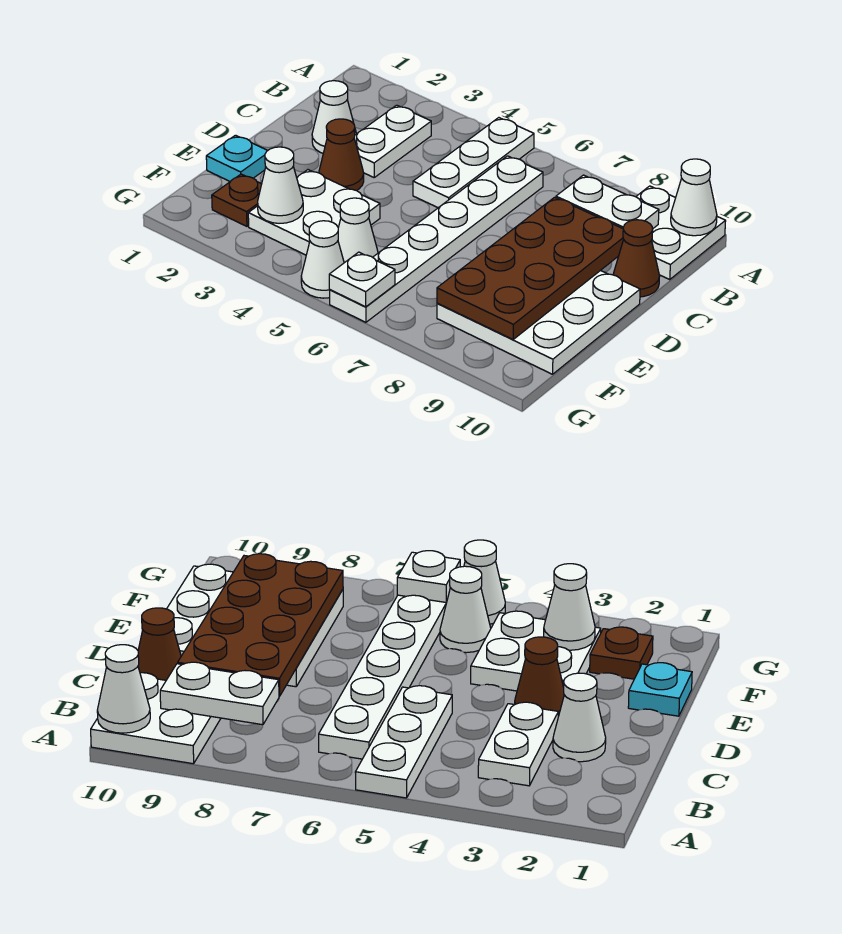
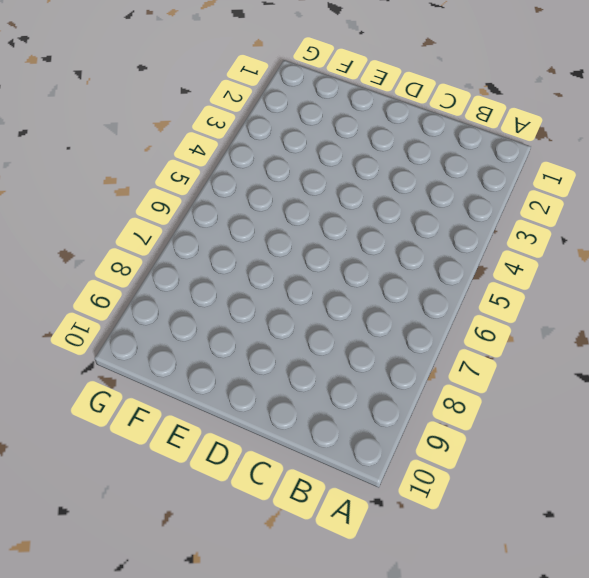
none -> white plate A5:C5 level 1
none -> white plate A9:B10 level 1
none -> white plate B3:C3 level 1

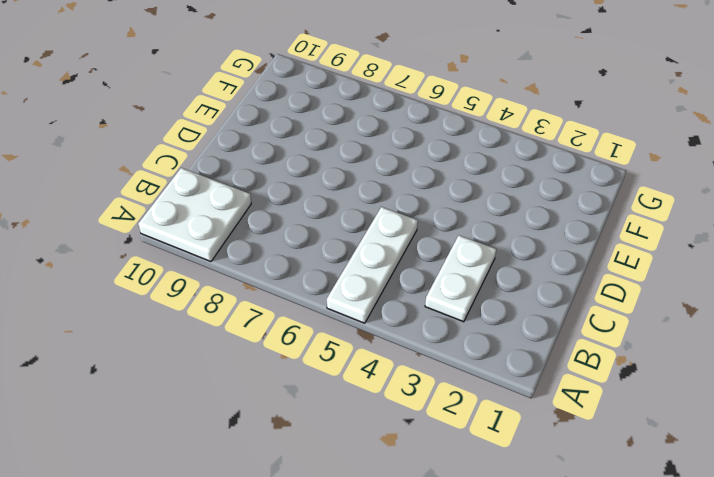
none -> white plate B6:G6 level 1
none -> white cone C2 level 1
none -> brown cone C10 level 1

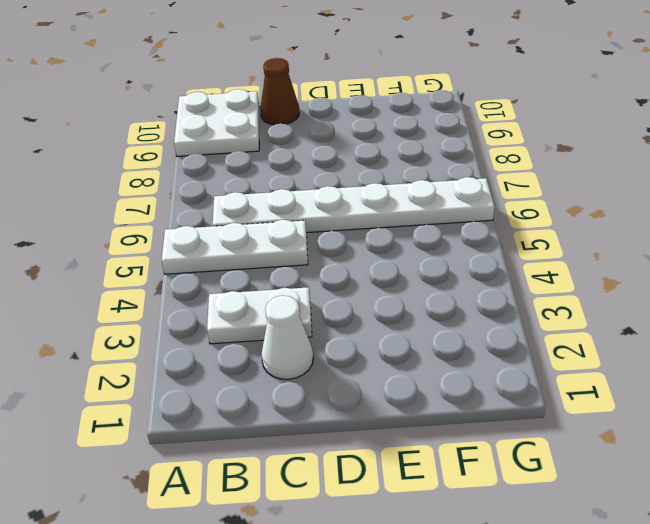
none -> brown cone D3 level 1
none -> white plate D8:F10 level 1
none -> cyan plate E1 level 1

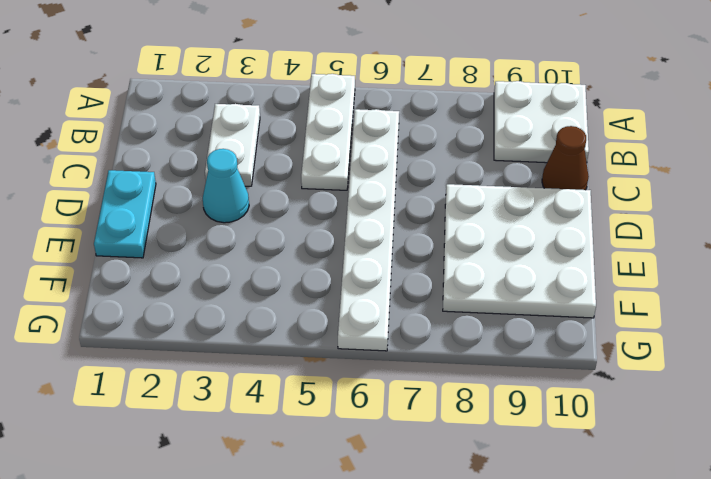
cyan plate D1:E1 level 1 -> cyan plate E1 level 1
cyan cone D3 level 1 -> brown cone D3 level 1
none -> white cone C2 level 1
none -> white plate E3:F4 level 1
none -> brown plate F2 level 1

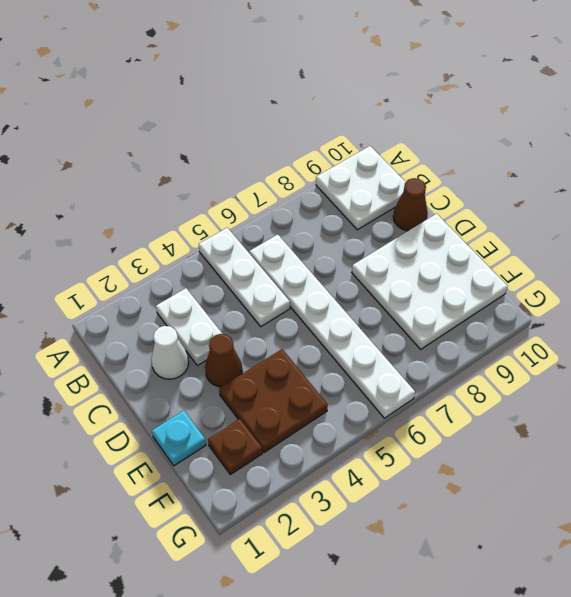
brown plate E3:F4 level 1 -> white plate E3:F4 level 1
none -> white cone F5 level 1
none -> white cone G5 level 1
none -> white cone A10 level 2

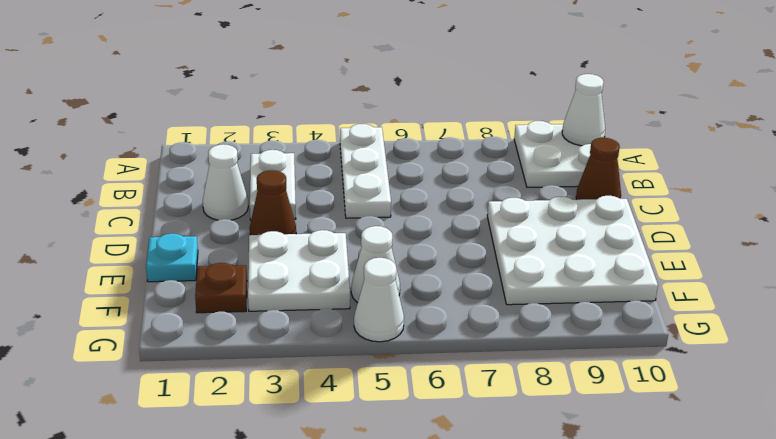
none -> white plate B6:G6 level 1
none -> white plate B8:B9 level 2
none -> brown plate C8:F9 level 2

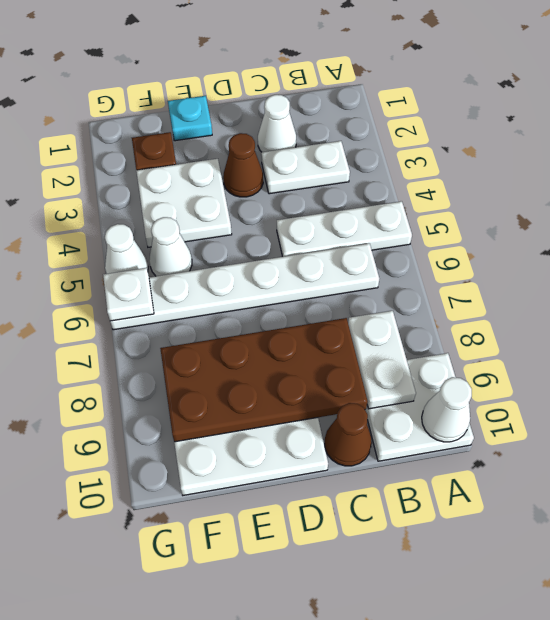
none -> white cone F3 level 2

